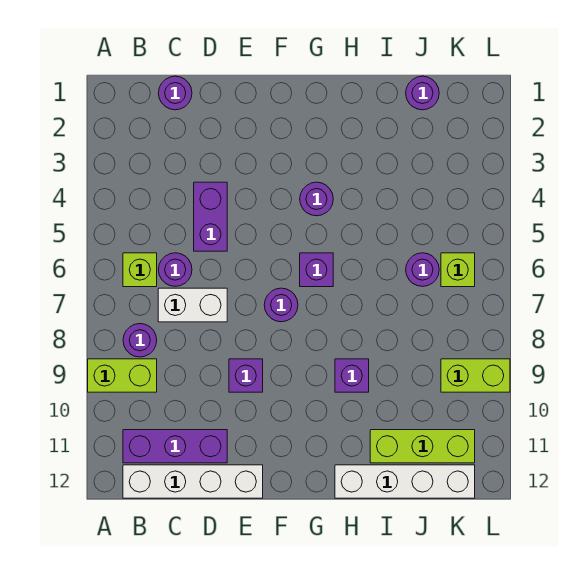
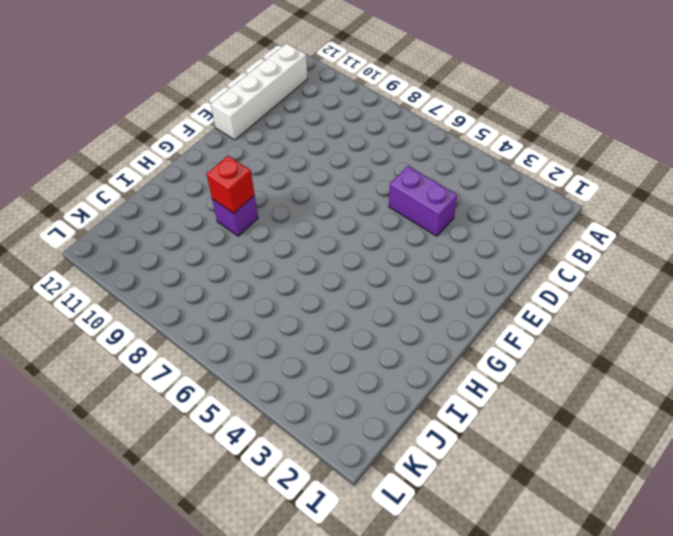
red brick H9 level 2 -> none
none -> lime brick A9:B9 level 1
none -> lime brick B6 level 1
none -> purple round brick B8 level 1

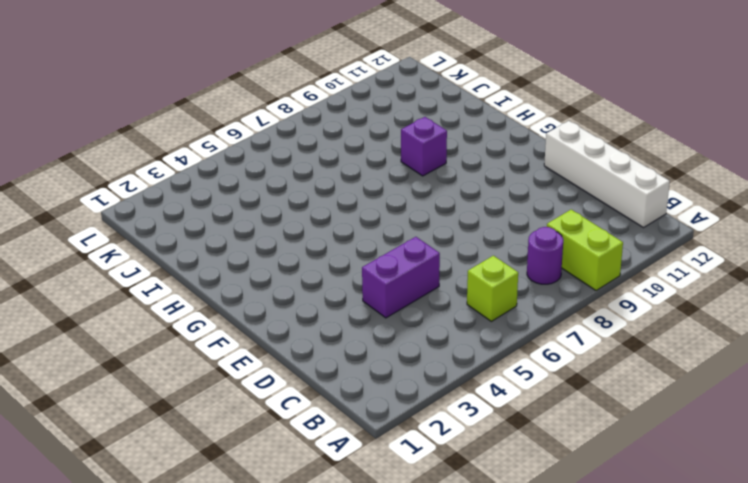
none -> purple brick B11:D11 level 1
none -> purple round brick C1 level 1
none -> purple round brick C6 level 1

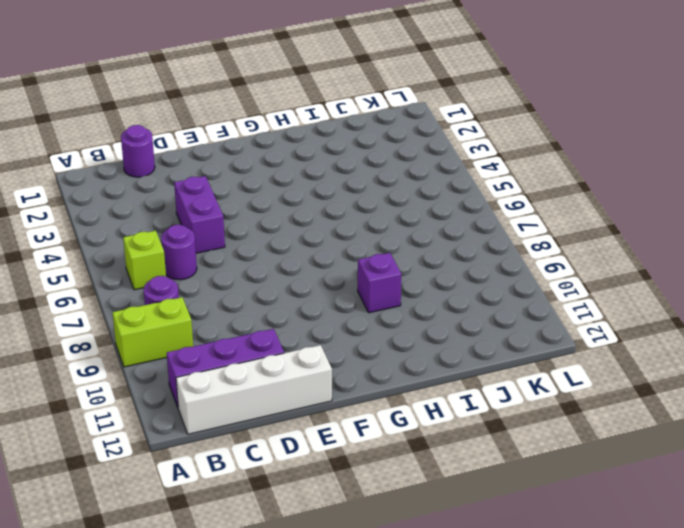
none -> white brick C7:D7 level 1
none -> purple brick E9 level 1
none -> purple round brick F7 level 1

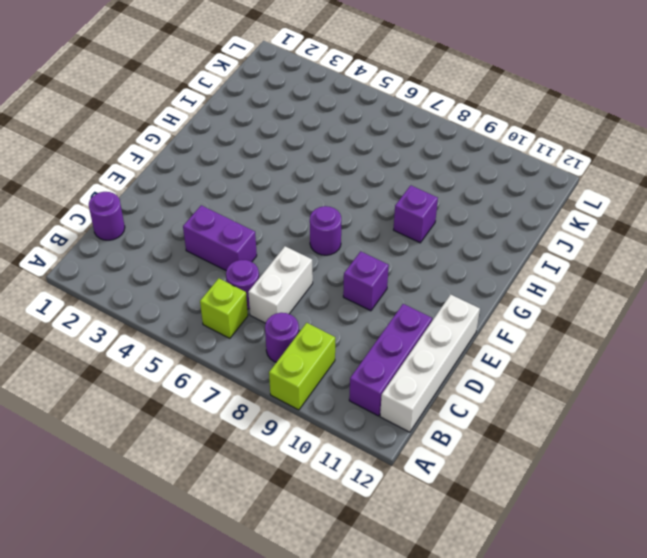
none -> purple round brick G4 level 1
none -> purple brick G6 level 1
none -> white brick H12:K12 level 1

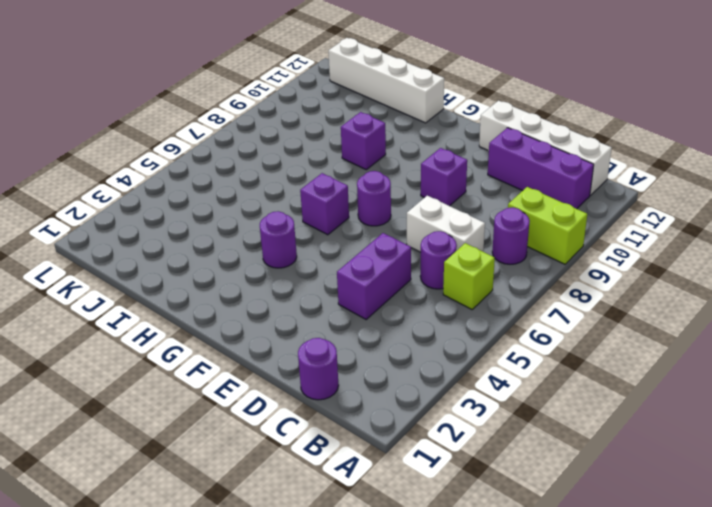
none -> lime brick I11:K11 level 1
none -> purple round brick J1 level 1
none -> purple round brick J6 level 1

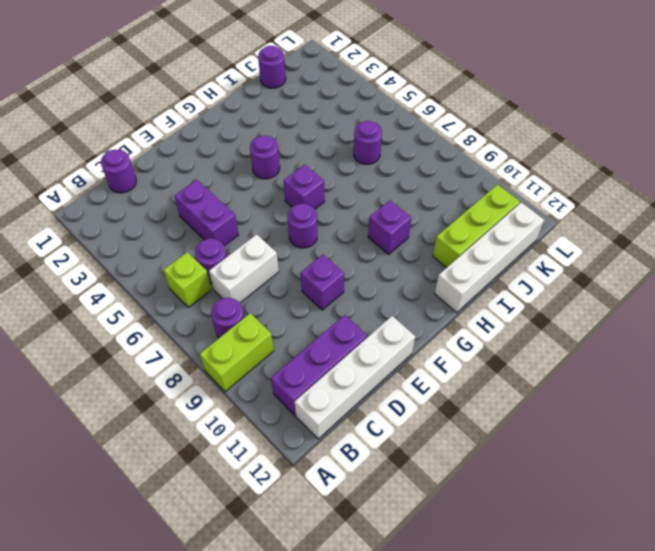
none -> lime brick K6 level 1
none -> lime brick K9:L9 level 1

